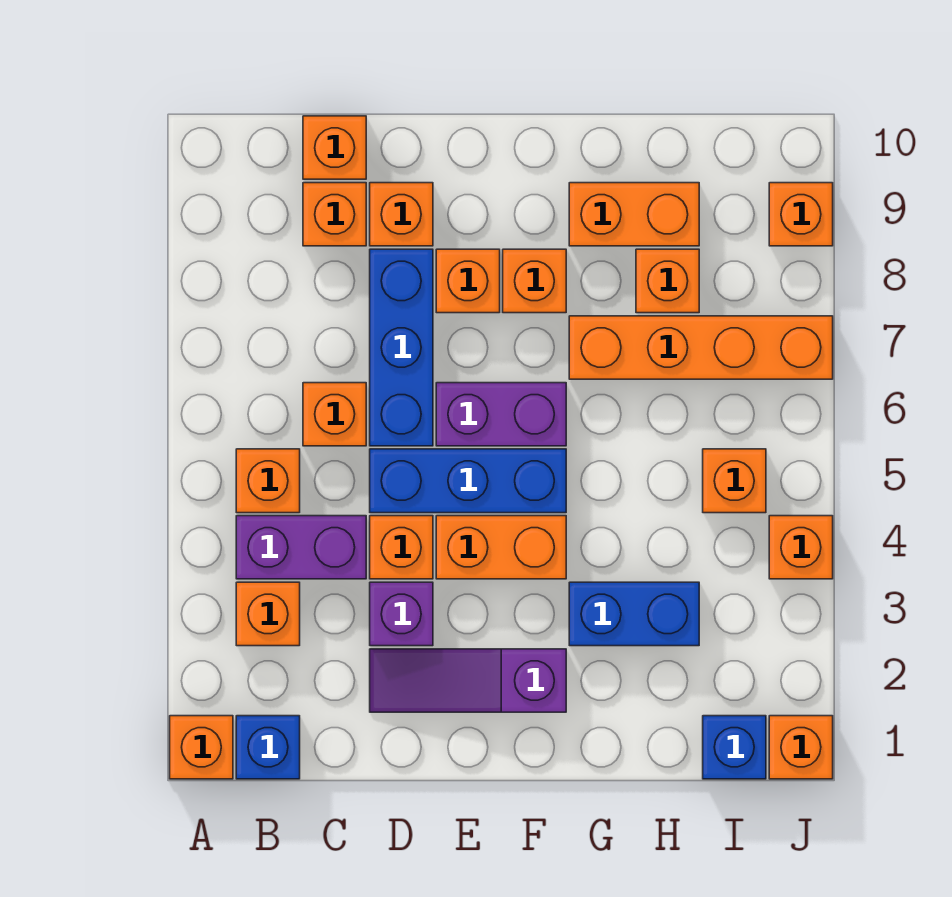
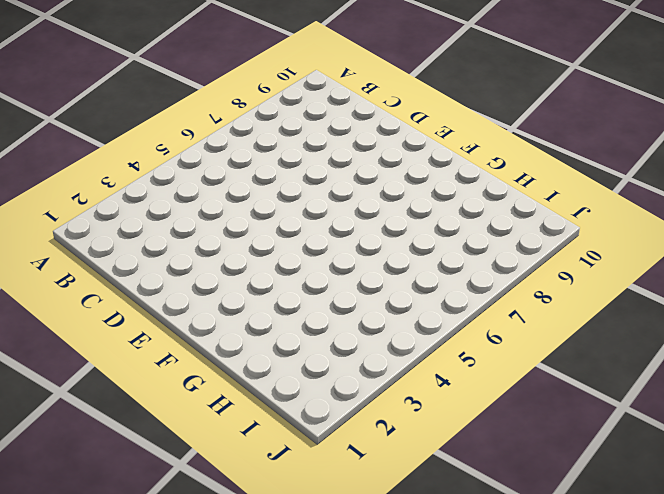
none -> orange brick A1 level 1
none -> blue brick B1 level 1
none -> orange brick B3 level 1

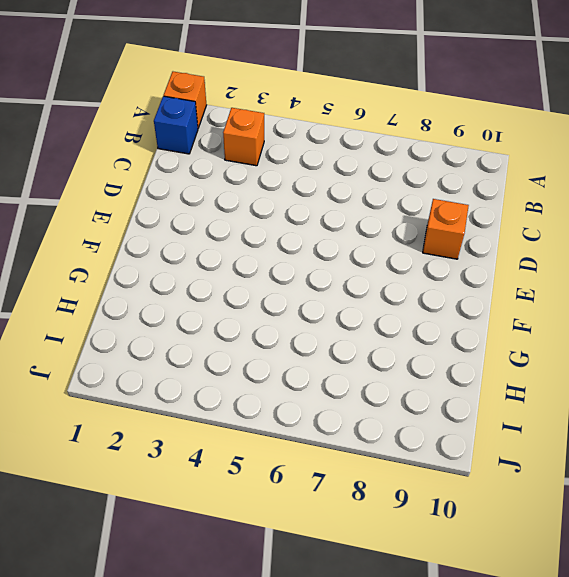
none -> purple brick B4:C4 level 1
none -> orange brick B5 level 1
none -> orange brick C6 level 1

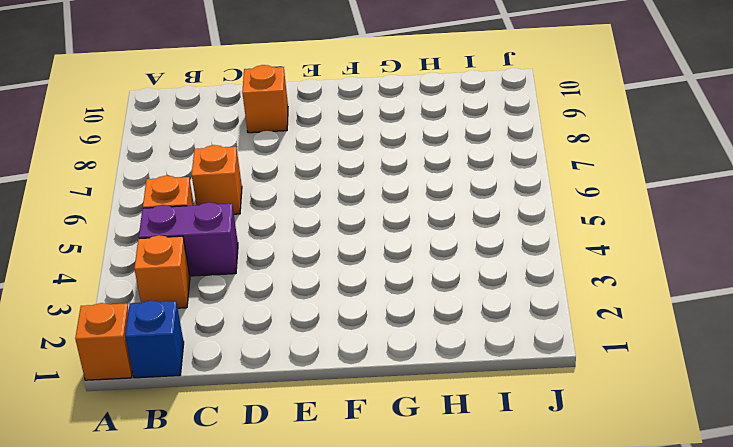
none -> orange brick C9 level 1
none -> orange brick C10 level 1
none -> purple slope D2:F2 level 1 top F

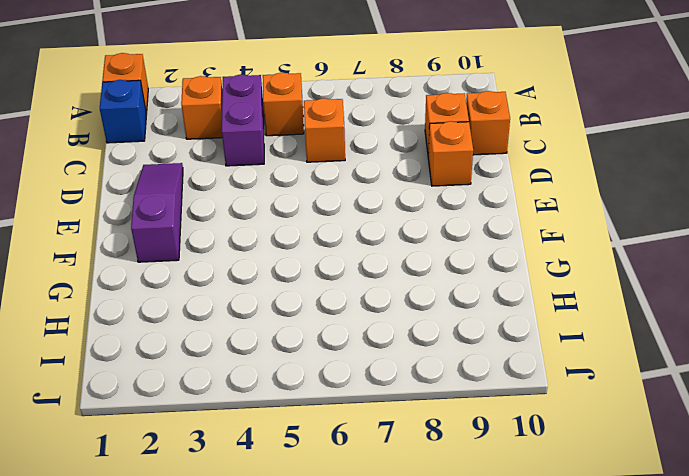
none -> purple brick D3 level 1
none -> orange brick D4 level 1
none -> blue brick D5:F5 level 1

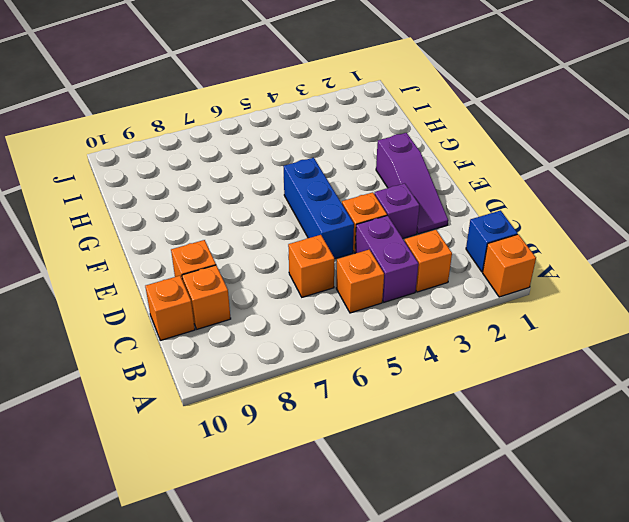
none -> blue brick D6:D8 level 1
none -> orange brick E4:F4 level 1
none -> purple brick E6:F6 level 1

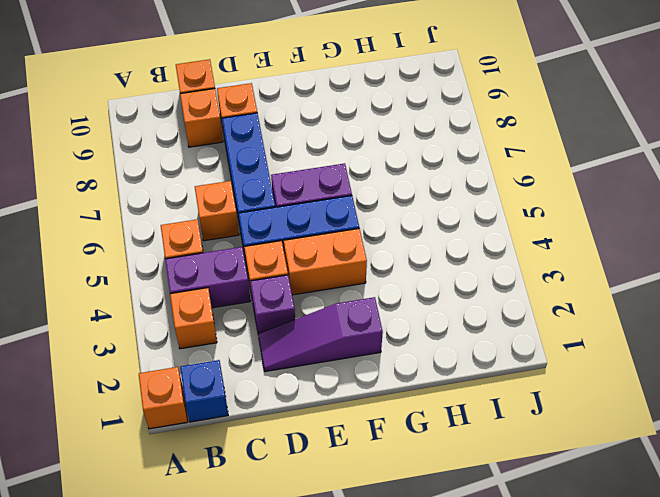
none -> orange brick E8 level 1
none -> orange brick F8 level 1
none -> blue brick G3:H3 level 1

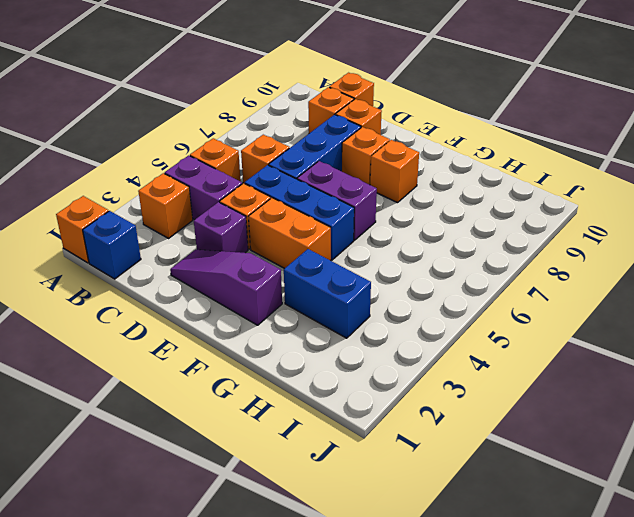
none -> orange brick G7:J7 level 1
none -> orange brick G9:H9 level 1
none -> orange brick H8 level 1

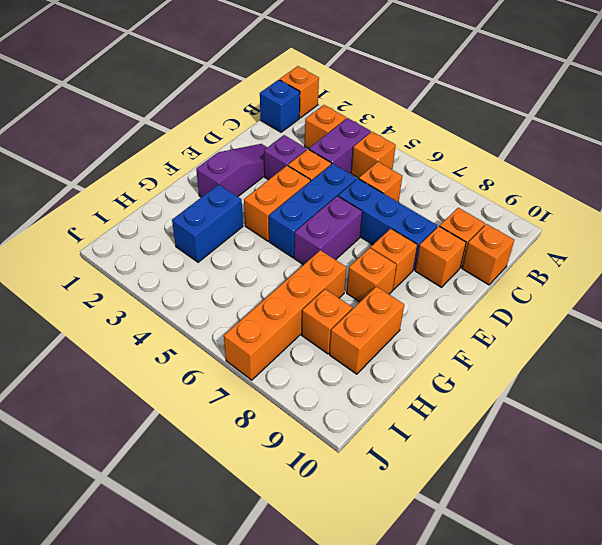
none -> blue brick I1 level 1
none -> orange brick I5 level 1
none -> orange brick J1 level 1

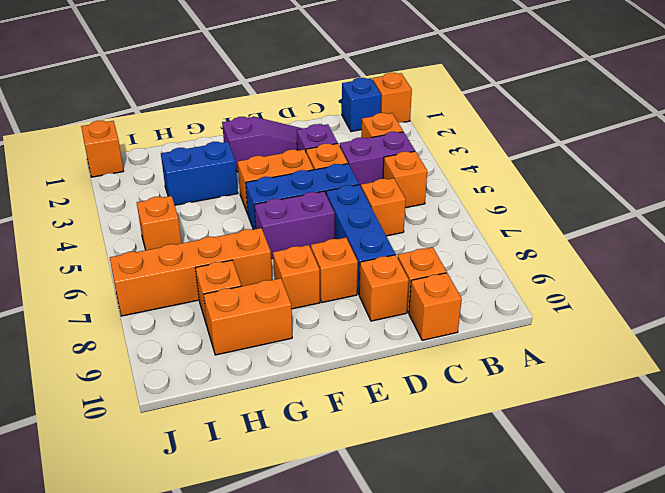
none -> blue brick I1 level 1
none -> orange brick J4 level 1
none -> orange brick J9 level 1

